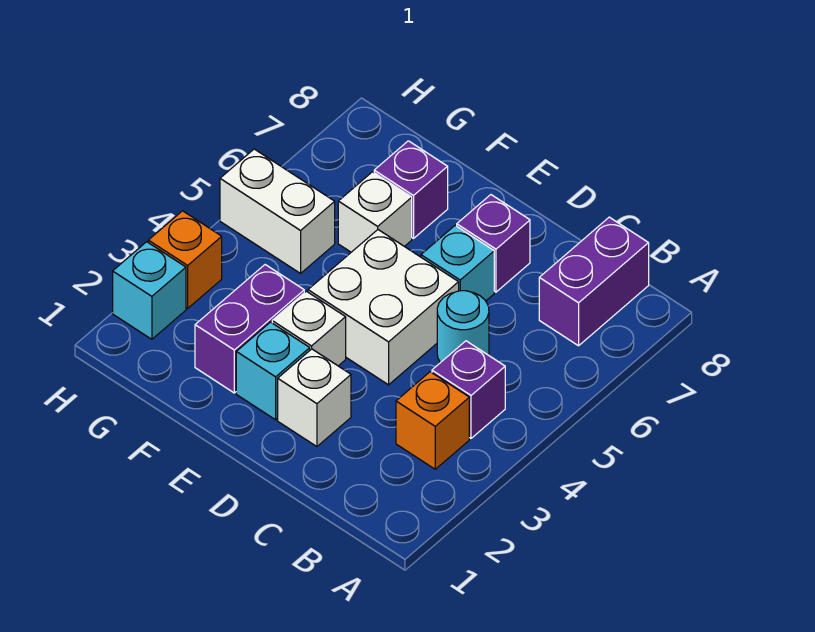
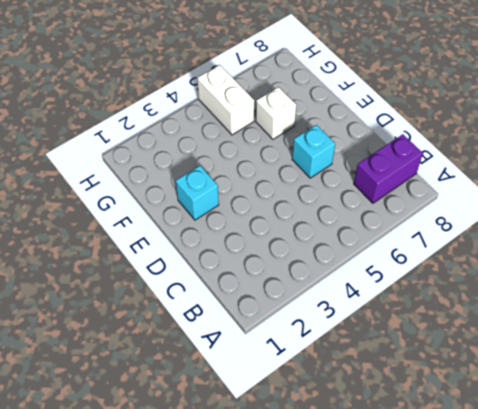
none -> orange brick B3 level 1
none -> purple brick B4 level 1
none -> cyan round brick C5 level 1

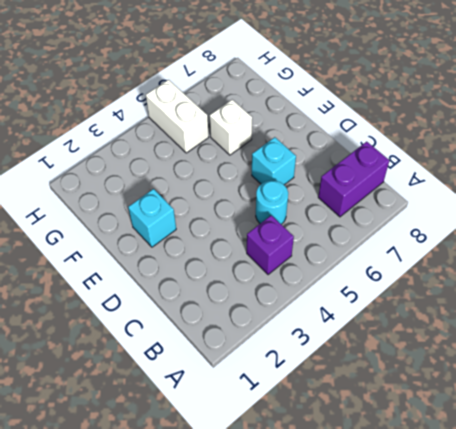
none -> orange brick B3 level 1
none -> white brick D2 level 1
none -> white brick D4:E5 level 1

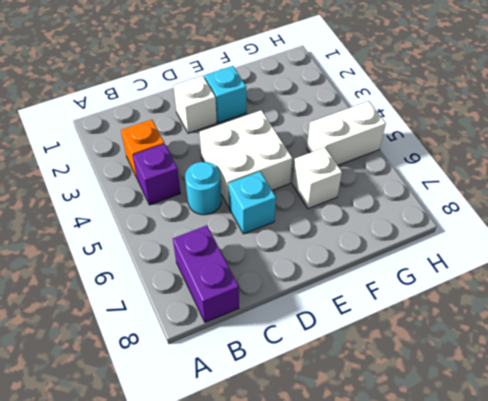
none -> purple brick D7 level 1
none -> white brick E3 level 1
none -> purple brick F2:F3 level 1

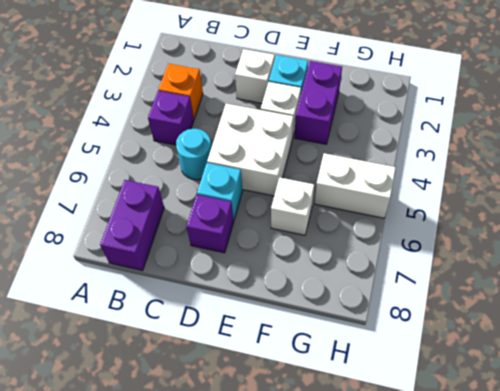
none -> purple brick F7 level 1
none -> cyan brick H2 level 1
none -> orange brick H3 level 1

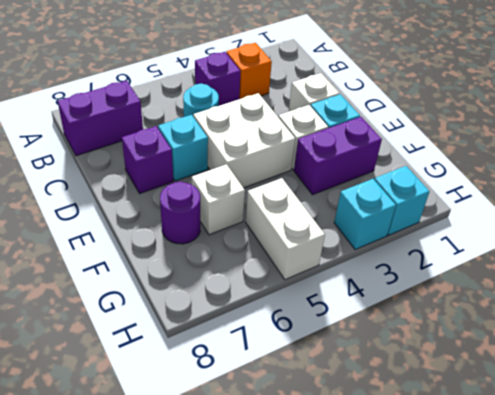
purple round brick F7 level 1 -> purple brick F7 level 1
cyan brick H3 level 1 -> orange brick H3 level 1

